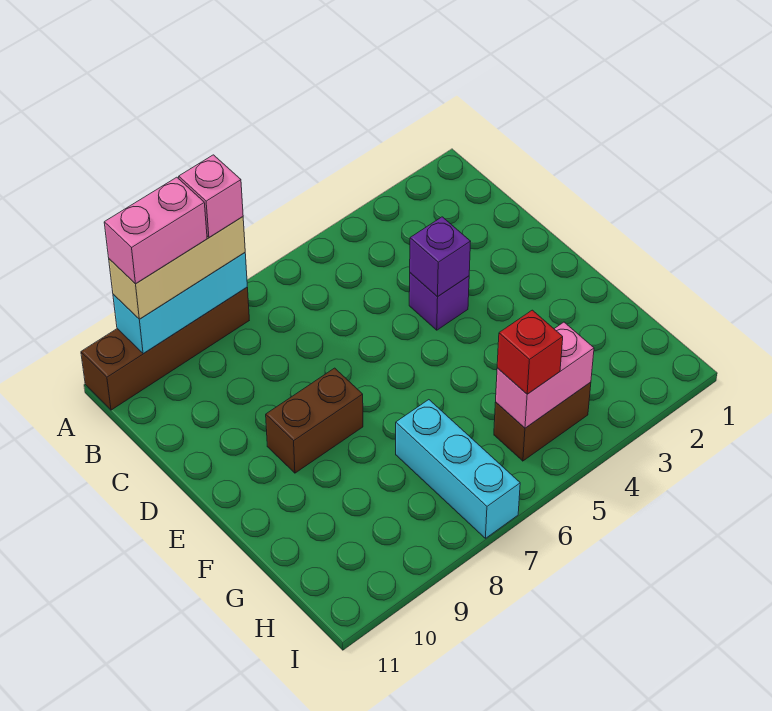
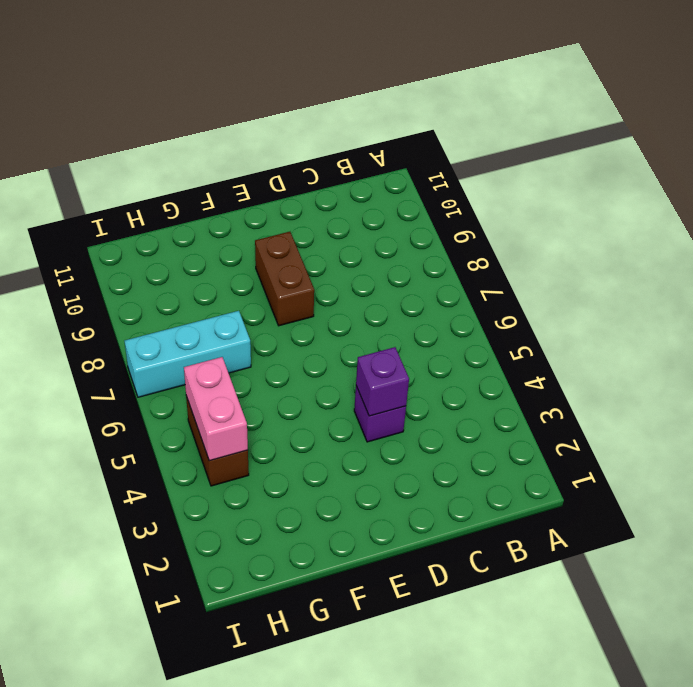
none -> brown brick A8:A11 level 1
none -> cyan brick A8:A10 level 2
none -> tan brick A8:A10 level 3

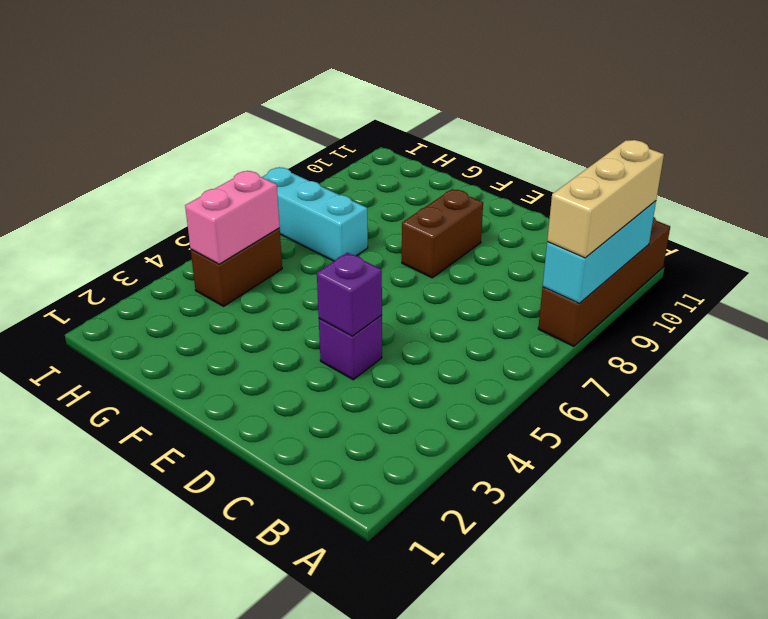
none -> red brick H5 level 3
none -> pink brick A8 level 4
none -> pink brick A9:A10 level 4

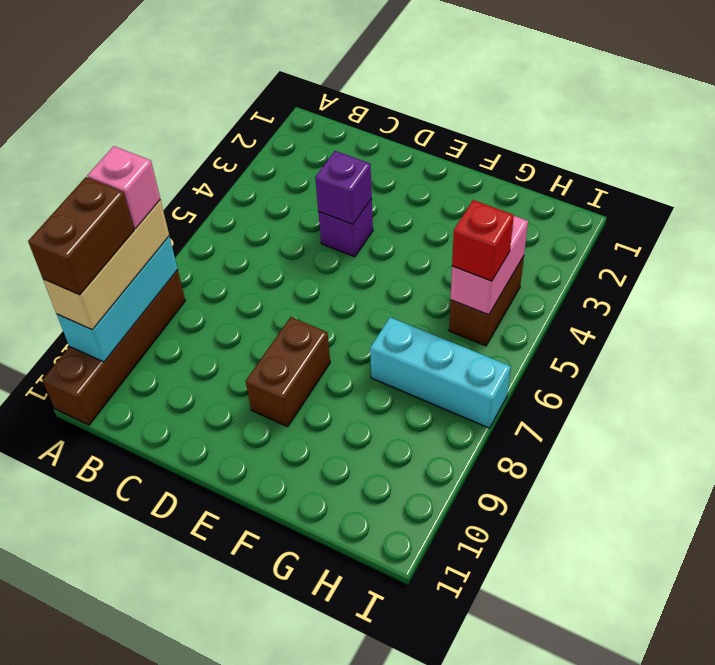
brown brick A9:A10 level 4 -> pink brick A9:A10 level 4

